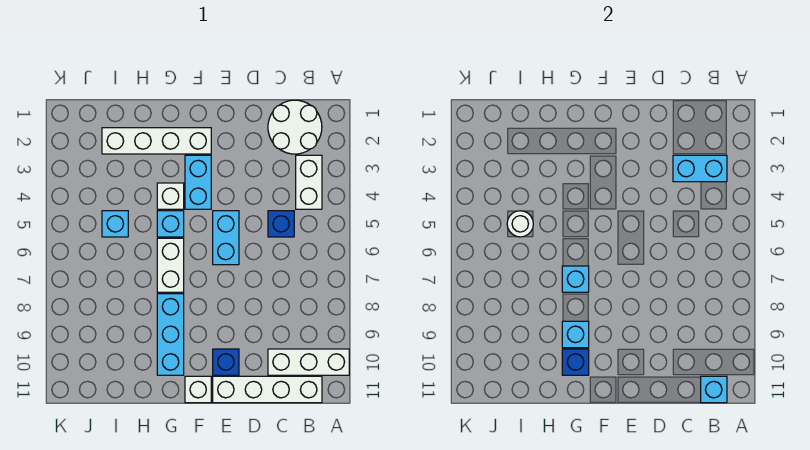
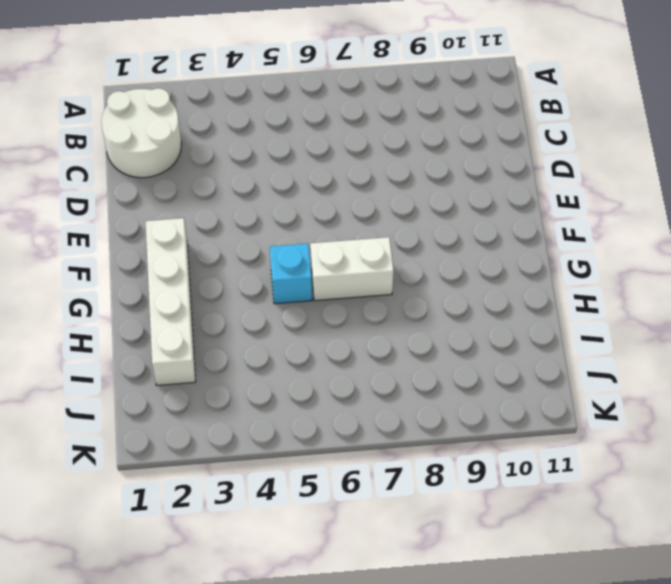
none -> white brick A10:C10 level 1
none -> white brick B3:B4 level 1
none -> white brick B11:E11 level 1

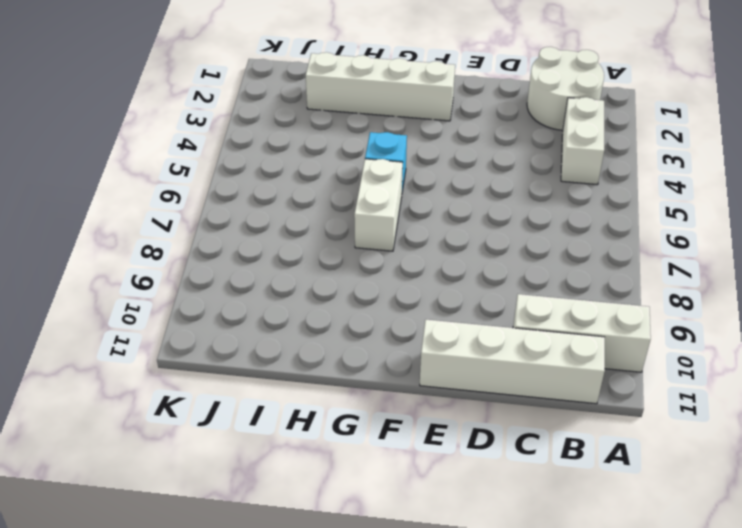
none -> blue brick C5 level 1
none -> cyan brick E5:E6 level 1
none -> blue brick E10 level 1

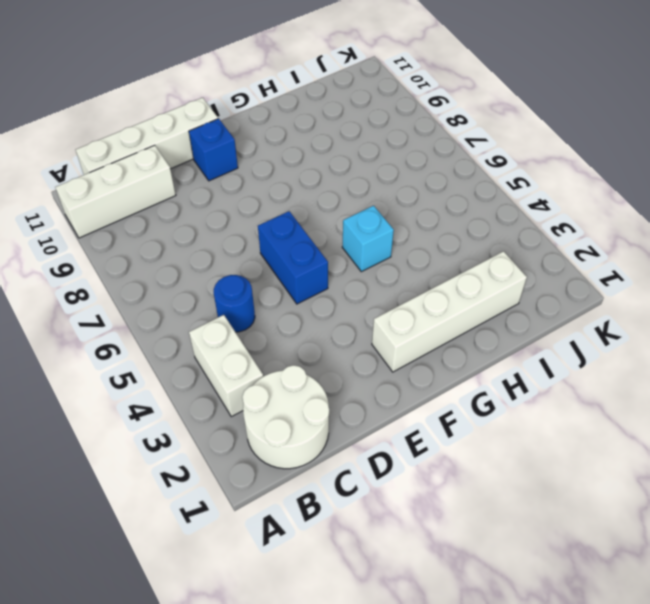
blue round brick C5 level 1 -> blue brick C5 level 1
blue brick E5:E6 level 1 -> cyan brick E5:E6 level 1
none -> cyan brick F3:F4 level 1
none -> white brick F11 level 1
none -> white brick G4 level 1

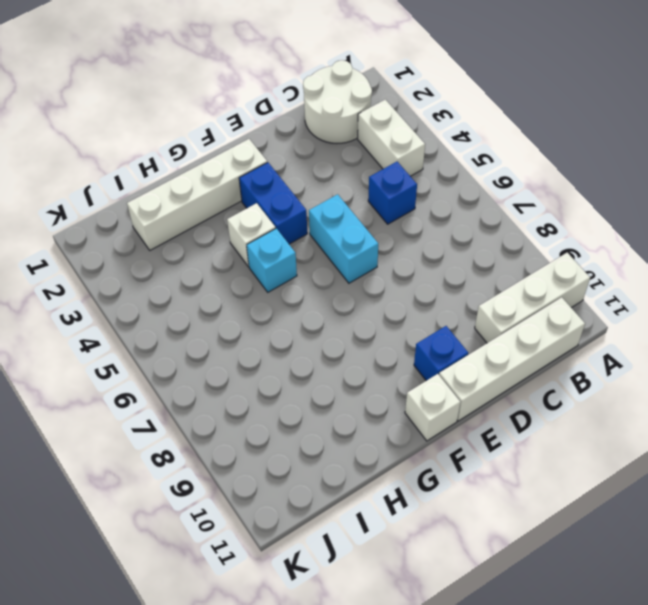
blue brick F3:F4 level 1 -> cyan brick F3:F4 level 1
none -> white brick G6:G7 level 1
none -> cyan brick G8:G10 level 1
none -> cyan brick I5 level 1

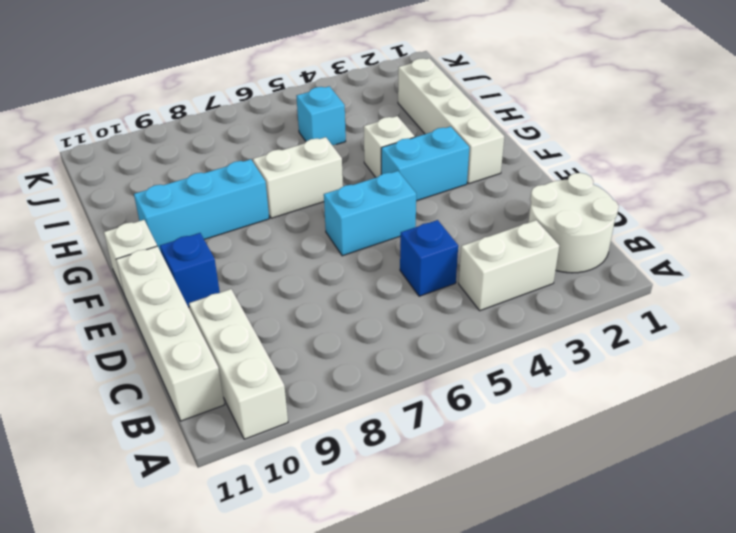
none -> cyan brick G5 level 1
none -> cyan brick B3:C3 level 2
none -> cyan brick B11 level 2

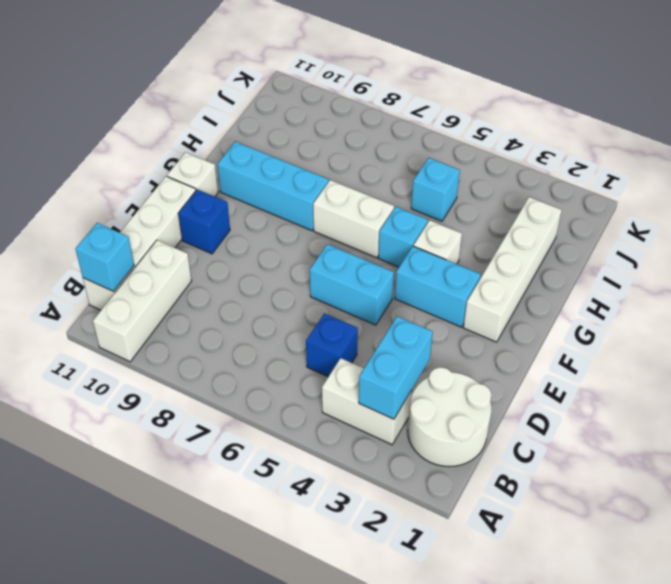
none -> cyan brick G7 level 2
none -> cyan brick G9 level 2
none -> blue brick G10 level 2

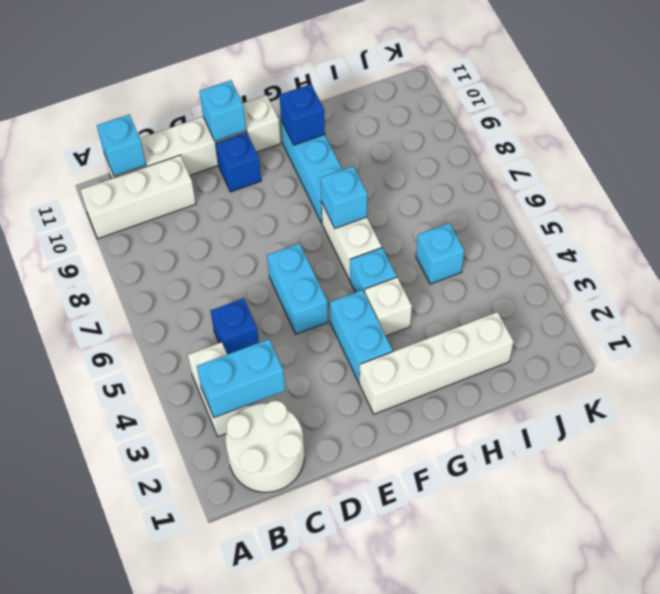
cyan brick E11 level 2 -> cyan brick G9 level 2
none -> white round brick I5 level 2

